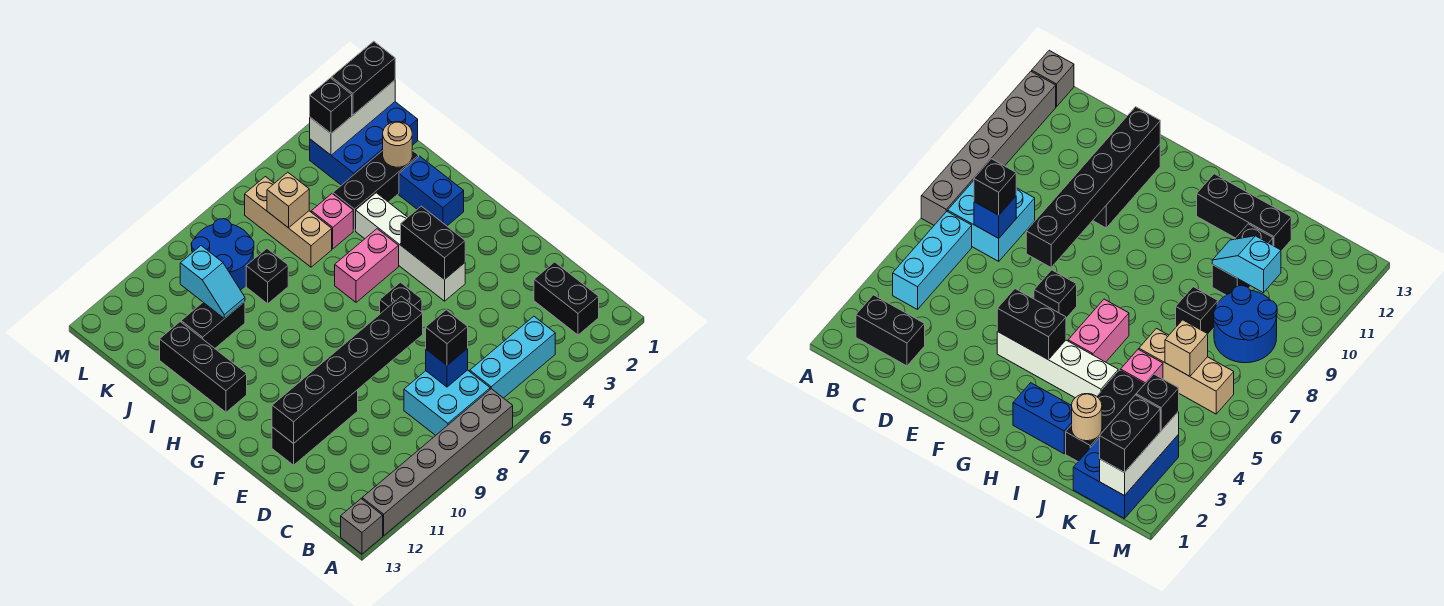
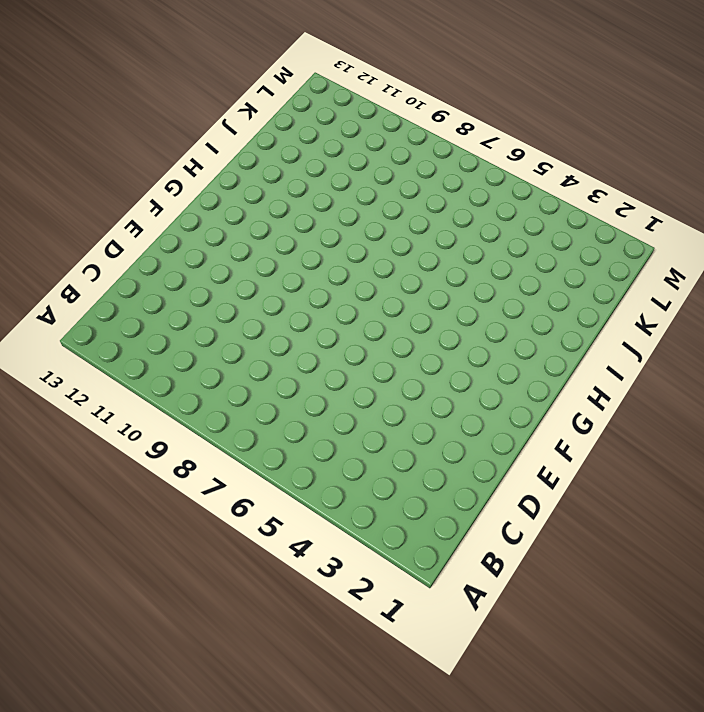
none -> grey brick A7:A12 level 1
none -> grey brick A13 level 1
none -> black brick B2:C2 level 1

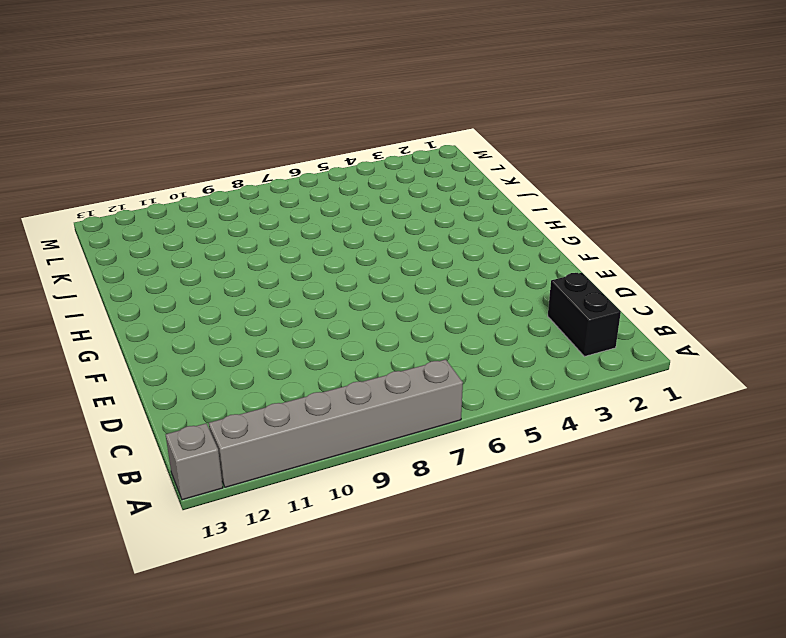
none -> cyan brick B4:B6 level 1
none -> cyan brick B7:C8 level 1
none -> black brick E10:E12 level 1

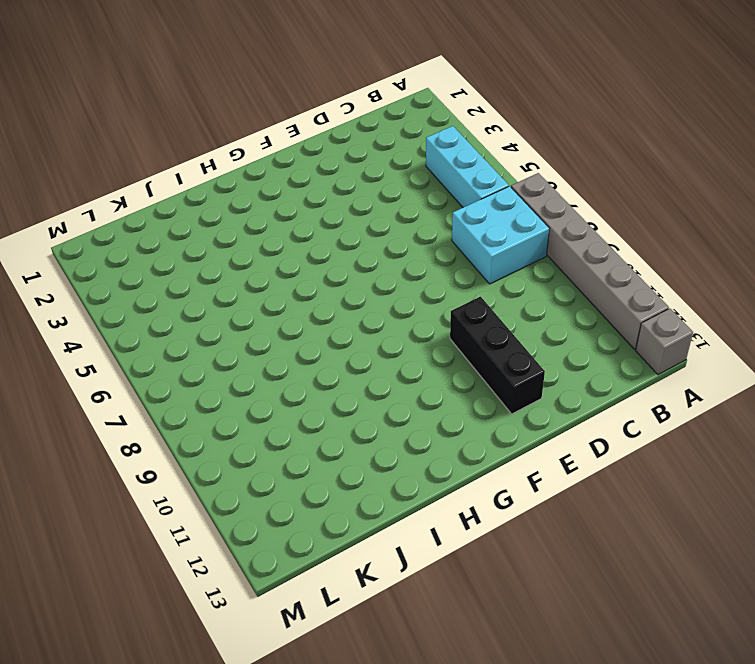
none -> black brick B2:C2 level 1
none -> white brick F4:I4 level 1
none -> black brick F6 level 1

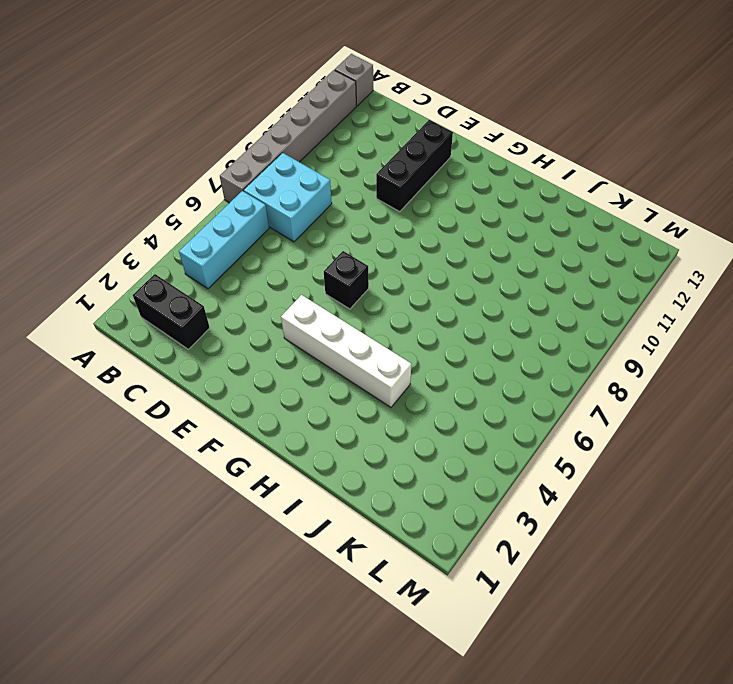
none -> blue brick H2:I2 level 1
none -> pink brick H5:H6 level 1
none -> black brick H12:J12 level 1

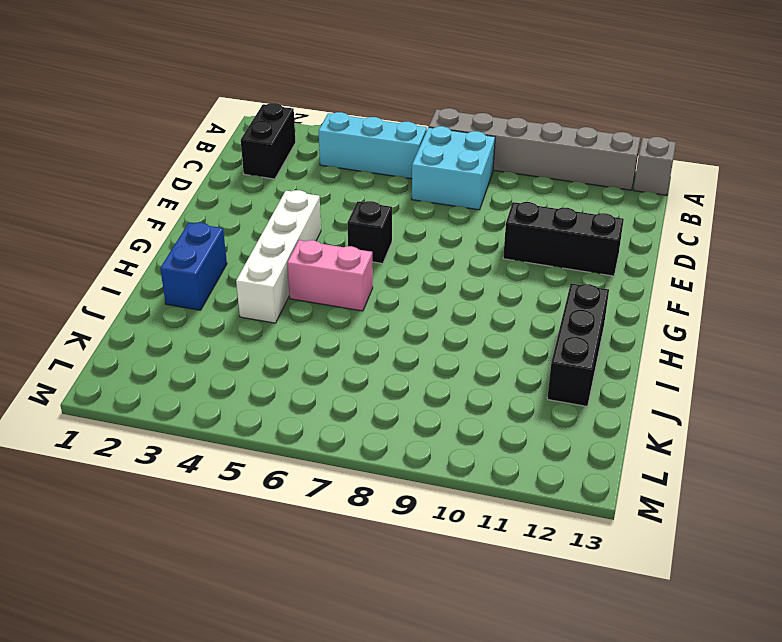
none -> black brick J2:J4 level 1
none -> pink brick J5 level 1
none -> tan brick J6:L6 level 1

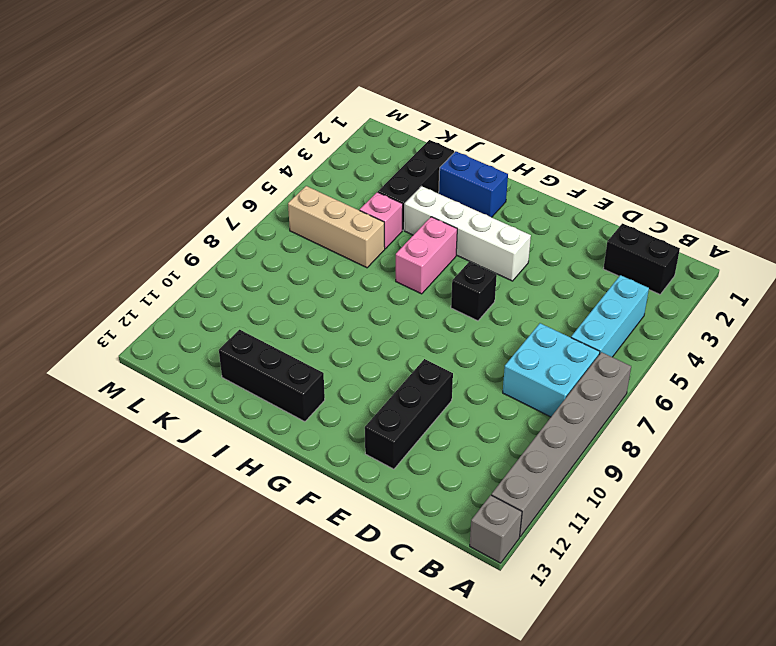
none -> black brick J8 level 1
none -> black brick J10:J11 level 1
none -> blue brick K1:L3 level 1

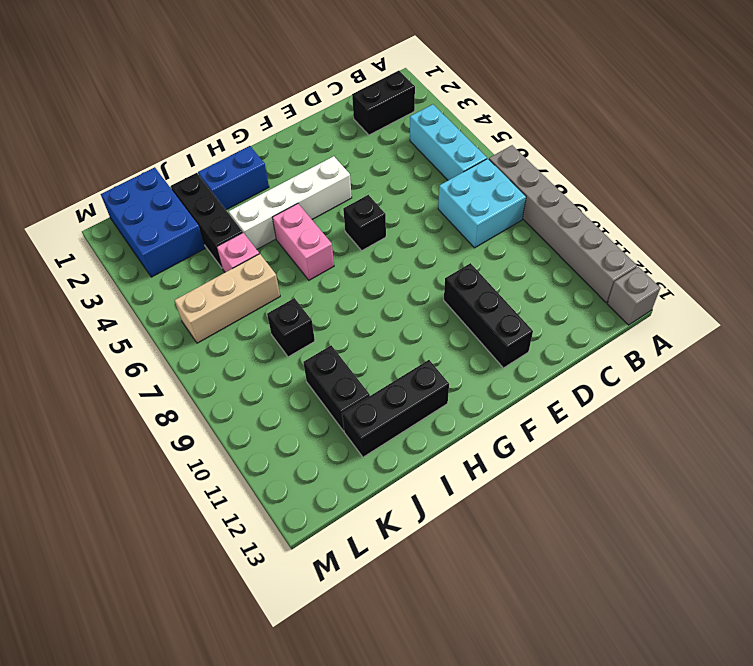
none -> blue round brick K8:L9 level 1
none -> blue brick C7 level 2
none -> black brick E7:E12 level 2

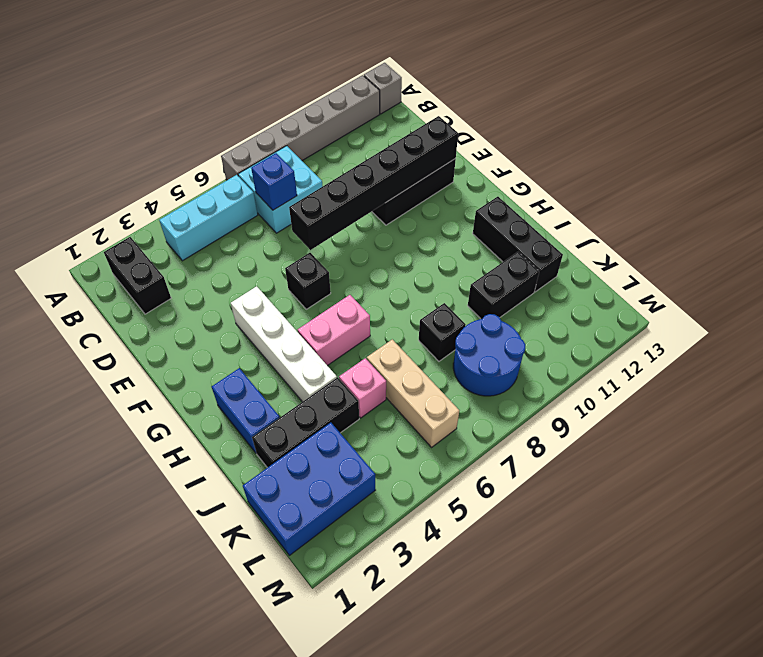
none -> black brick F4:G4 level 2
none -> tan round brick J2 level 2
none -> cyan slope J10:K10 level 2 top K

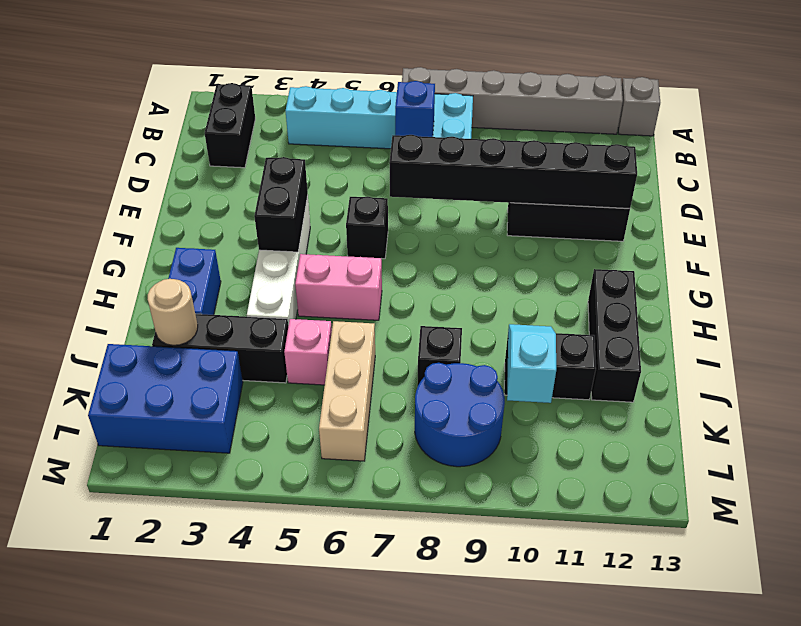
none -> tan brick K6 level 2
none -> white brick L1:L3 level 2
none -> black brick C7 level 3

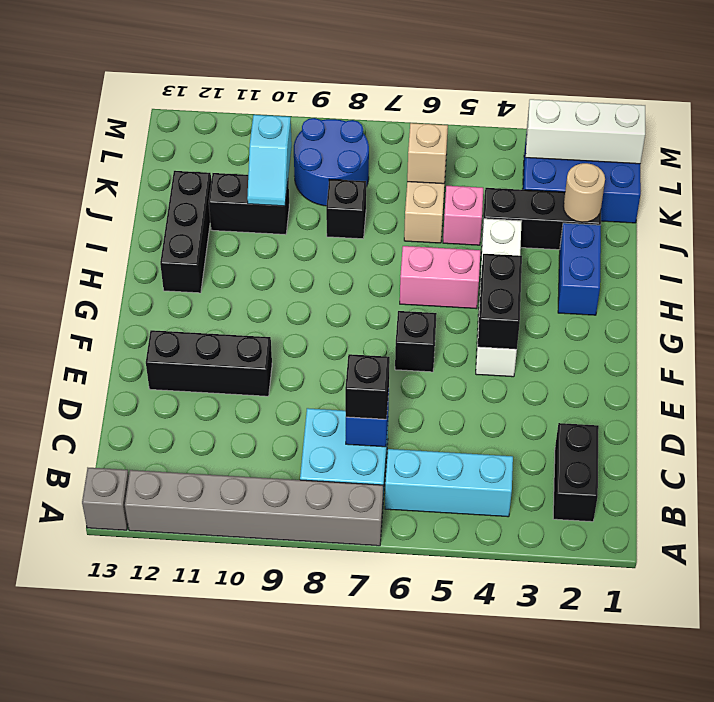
none -> black brick E7:E12 level 2
none -> black brick L1:L2 level 3
none -> black brick L3 level 3

